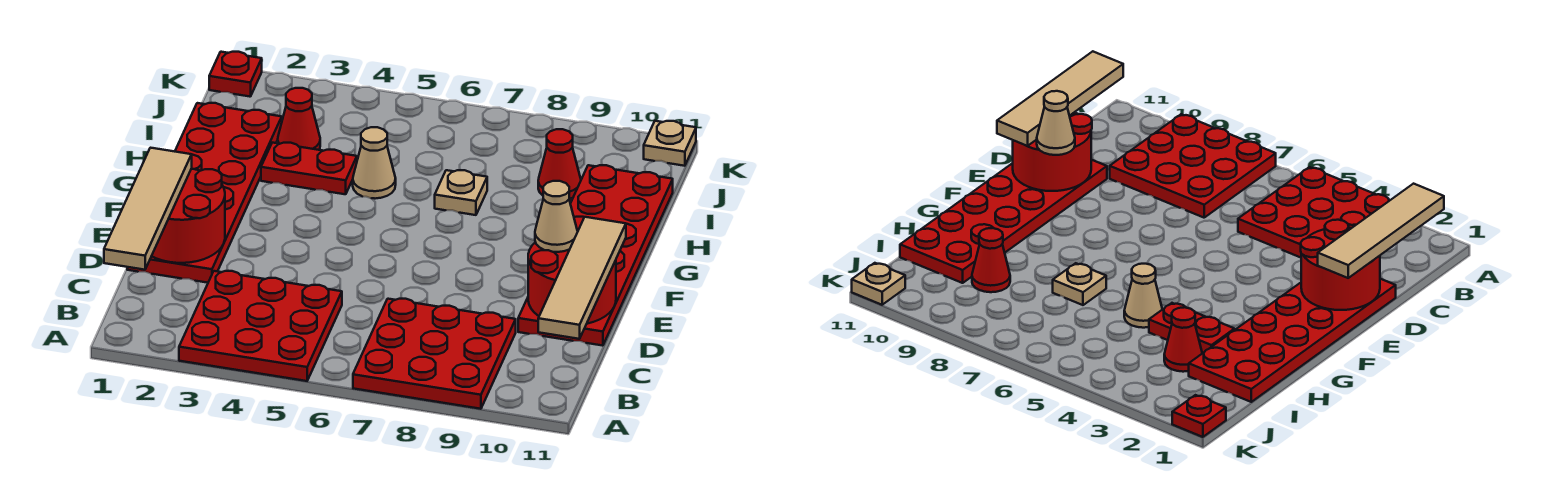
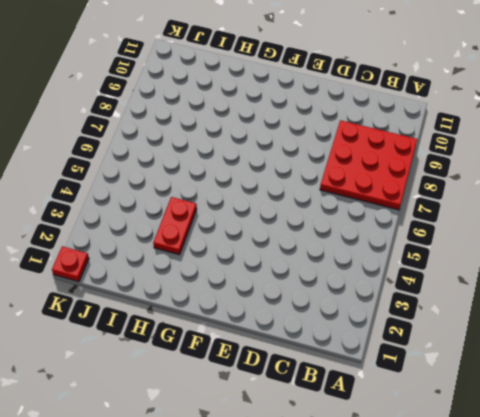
none -> red plate A3:C5 level 1
none -> red plate D1:I2 level 1
none -> red plate D10:I11 level 1

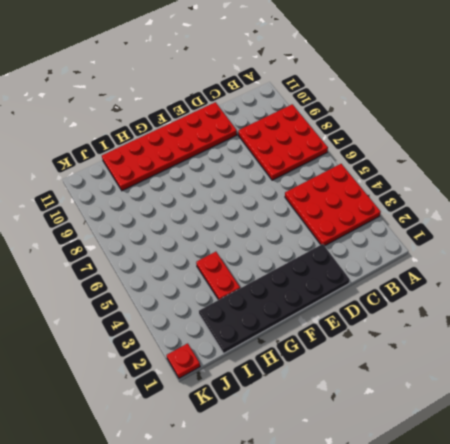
black plate D1:I2 level 1 -> red plate D1:I2 level 1
none -> tan cone H5 level 1
none -> tan plate H7 level 1
none -> red cone I3 level 1

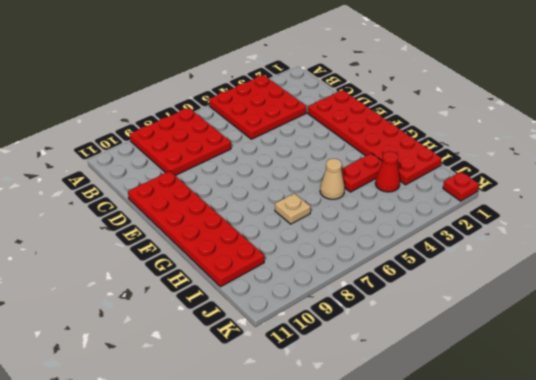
none -> red cone I9 level 1
none -> tan plate K11 level 1
none -> red round brick D1:E2 level 2

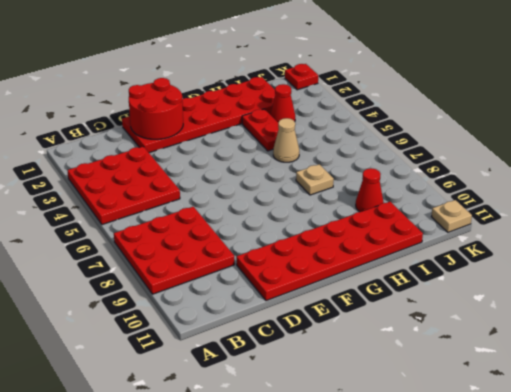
none -> red round brick D10:E11 level 2
none -> tan tile B1:E1 level 3
none -> tan tile B11:E11 level 3

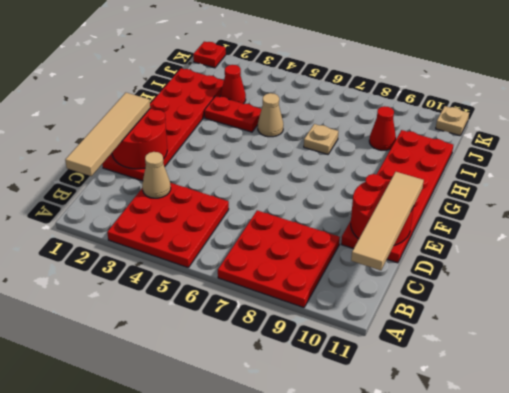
tan cone C3 level 2 -> tan cone E10 level 3

